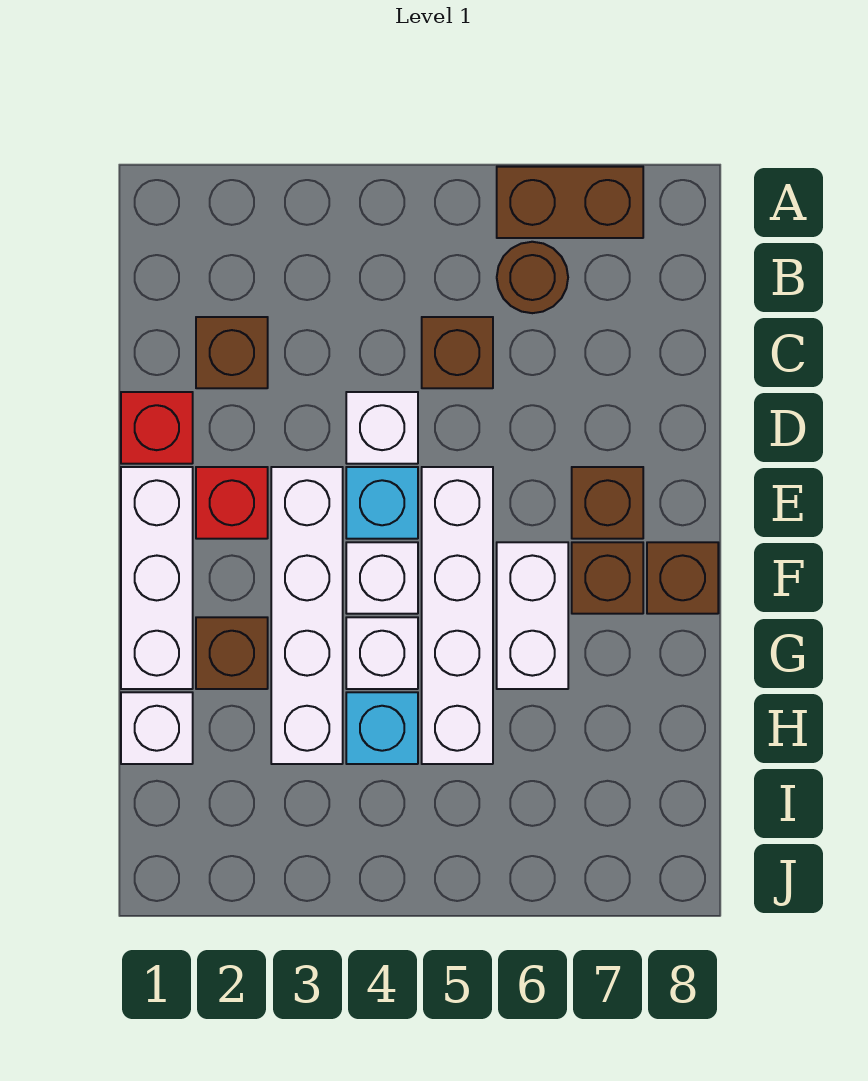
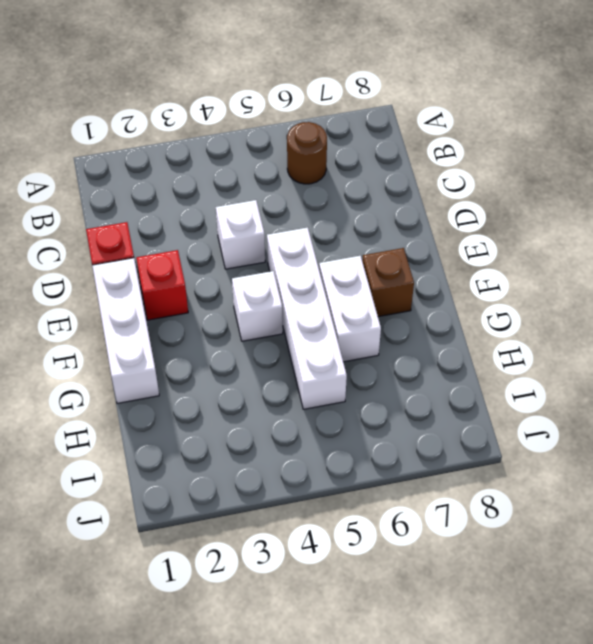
none -> brown brick A6:A7 level 1
none -> brown brick C2 level 1
none -> brown brick C5 level 1

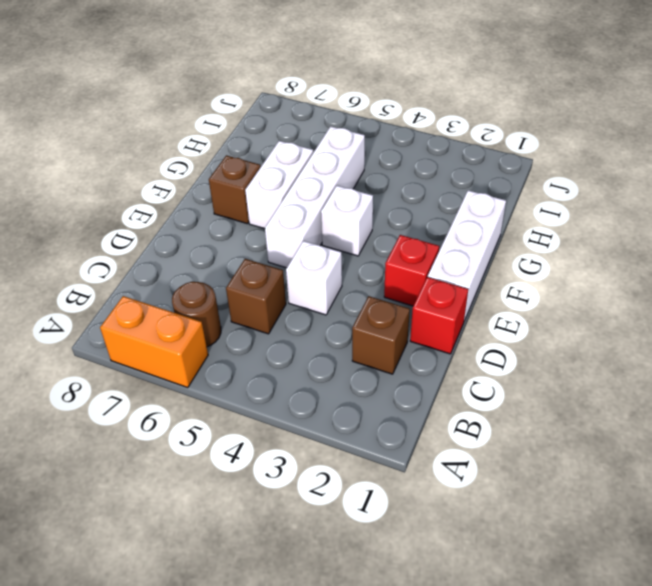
orange brick A6:A7 level 1 -> brown brick A6:A7 level 1
none -> white brick E3:H3 level 1
none -> cyan brick E4 level 1
none -> brown brick E7 level 1

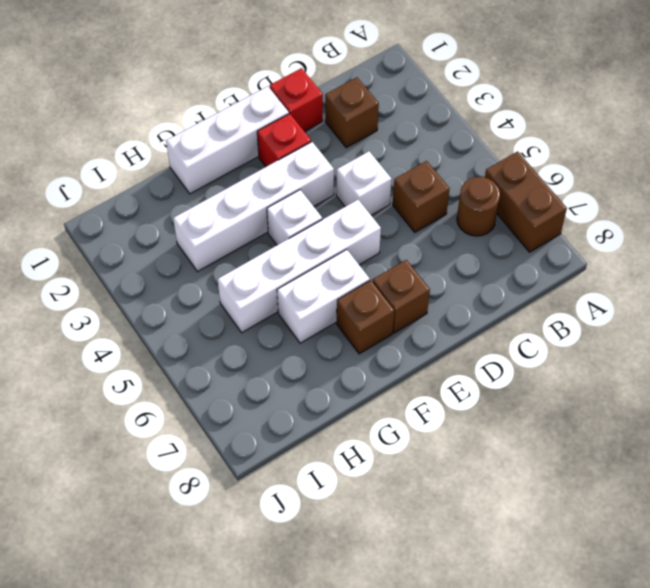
none -> cyan brick E4 level 1
none -> brown brick F8 level 1
none -> brown brick G2 level 1

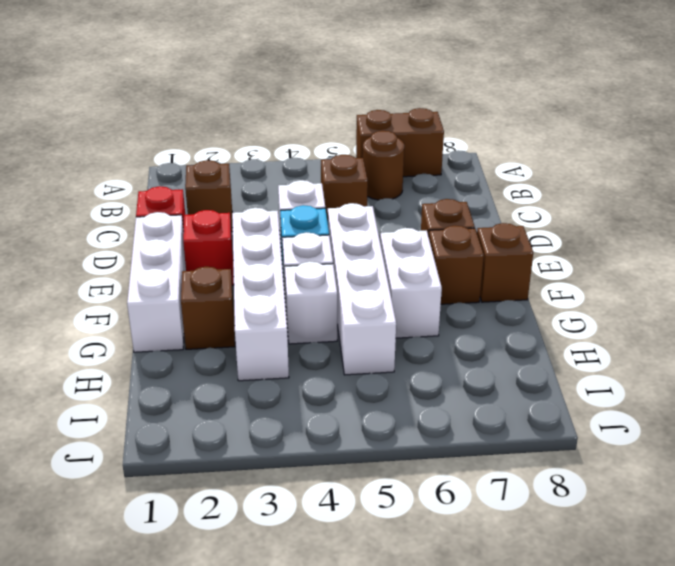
none -> white brick H1 level 1
none -> cyan brick H4 level 1

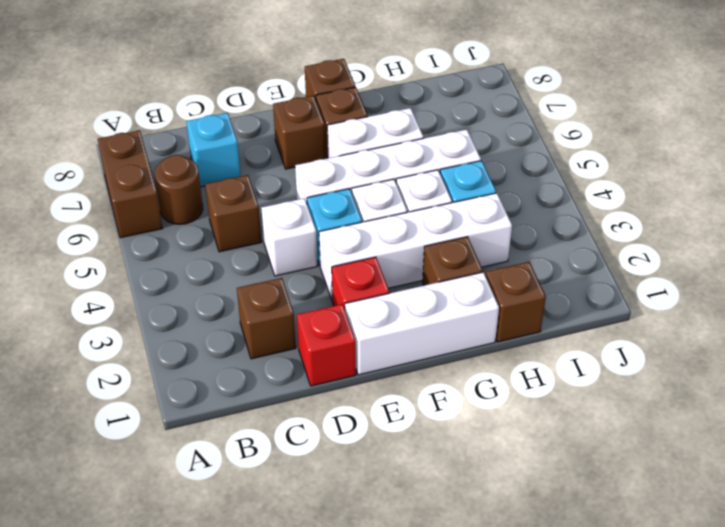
cyan brick C7 level 1 -> none
brown brick H1 level 1 -> white brick H1 level 1

